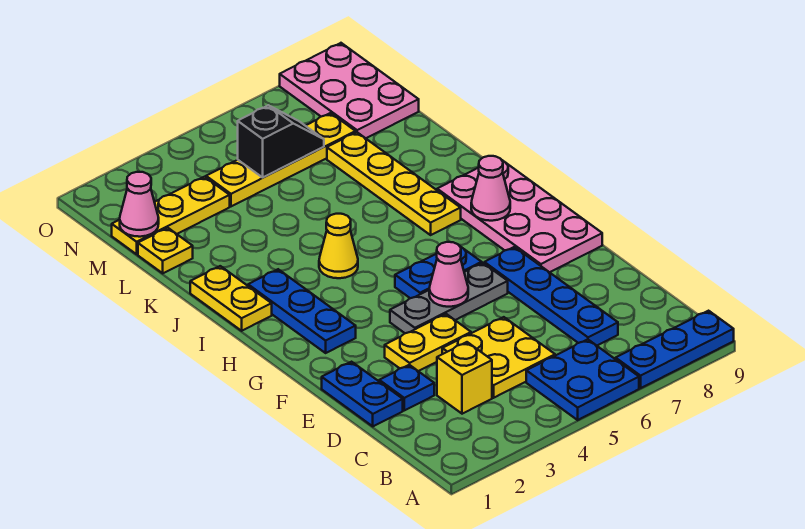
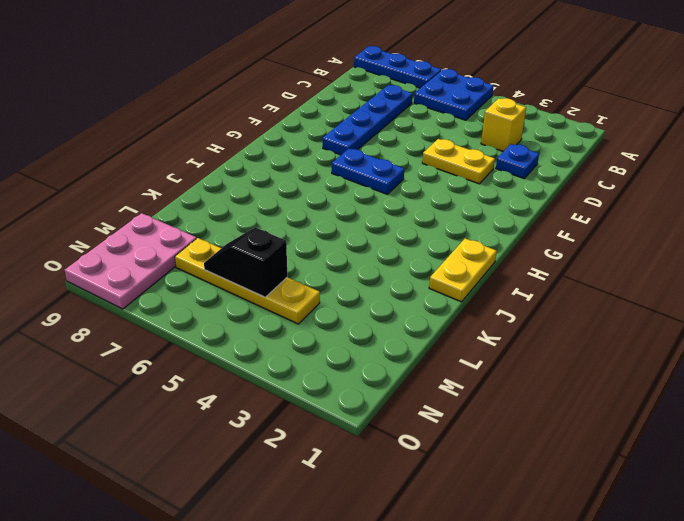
none -> yellow plate C4:D5 level 1
none -> blue plate D1:E1 level 1
none -> grey plate F4:F6 level 1

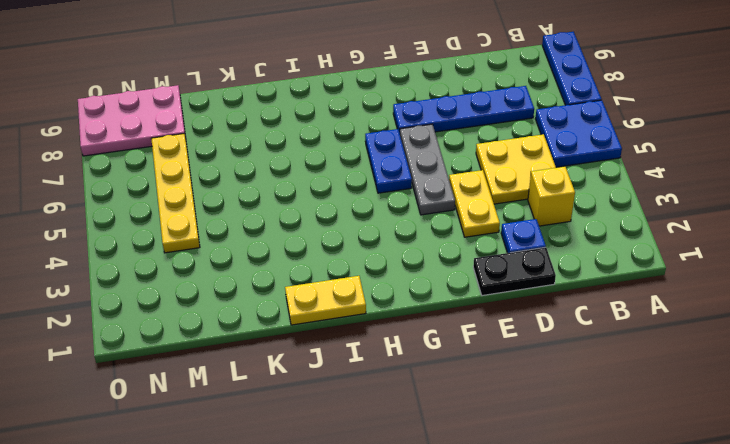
black plate D1:E1 level 1 -> blue plate D1:E1 level 1
none -> pink plate F8:I9 level 1
none -> blue plate G2:I2 level 1
none -> yellow cone I4 level 1

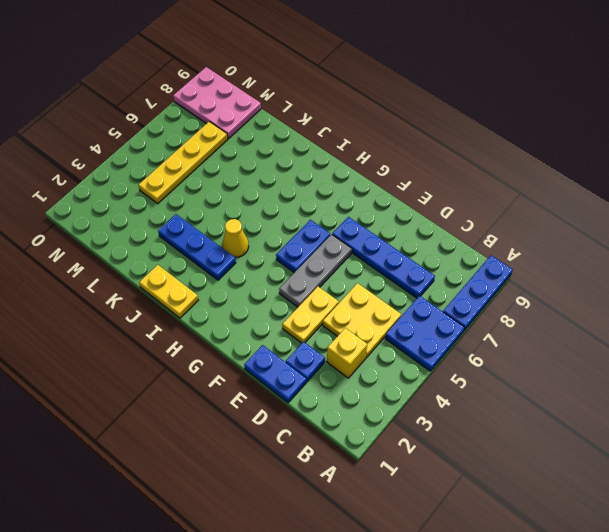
blue plate I3:K3 level 1 -> blue plate G2:I2 level 1
none -> pink plate F8:I9 level 1
none -> yellow plate I7:L7 level 1
none -> yellow plate L1 level 1

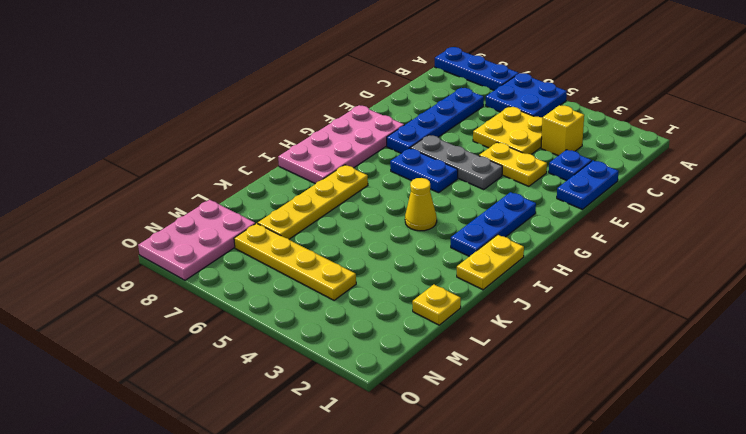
none -> yellow plate M1:M3 level 1
none -> pink cone F5 level 2
none -> pink cone H8 level 2

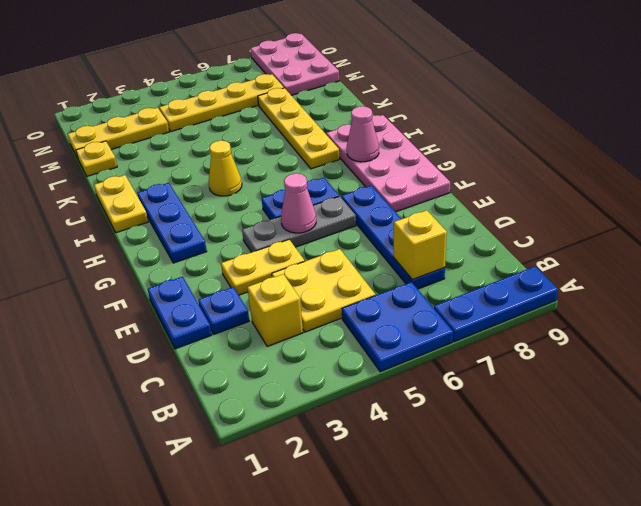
yellow brick C7 level 2 -> none
none -> pink cone M1 level 2
none -> black slope M5:M6 level 2 top 5

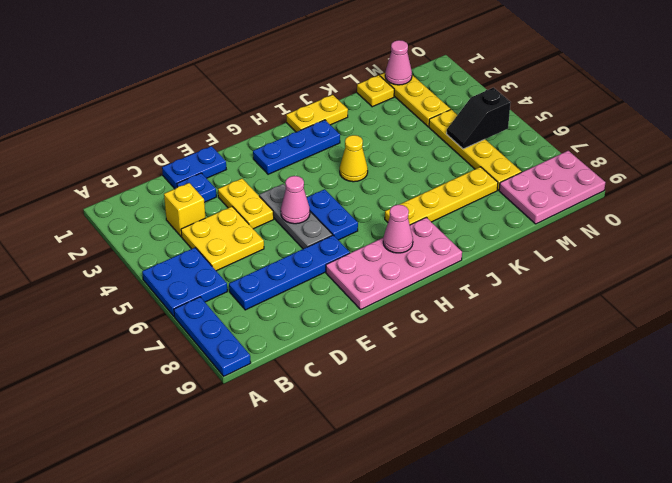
black slope M5:N5 level 2 top N -> black slope M5:M6 level 2 top 5

